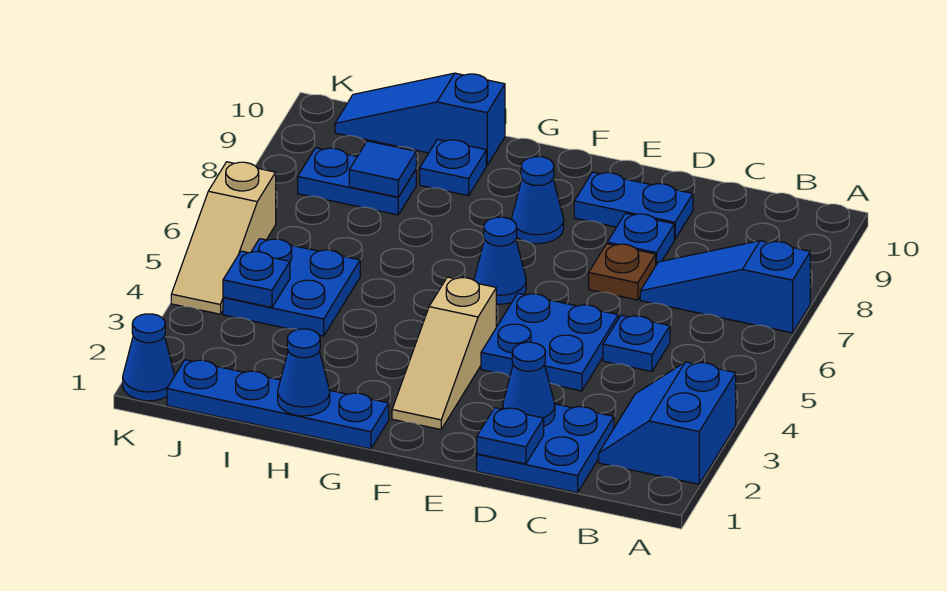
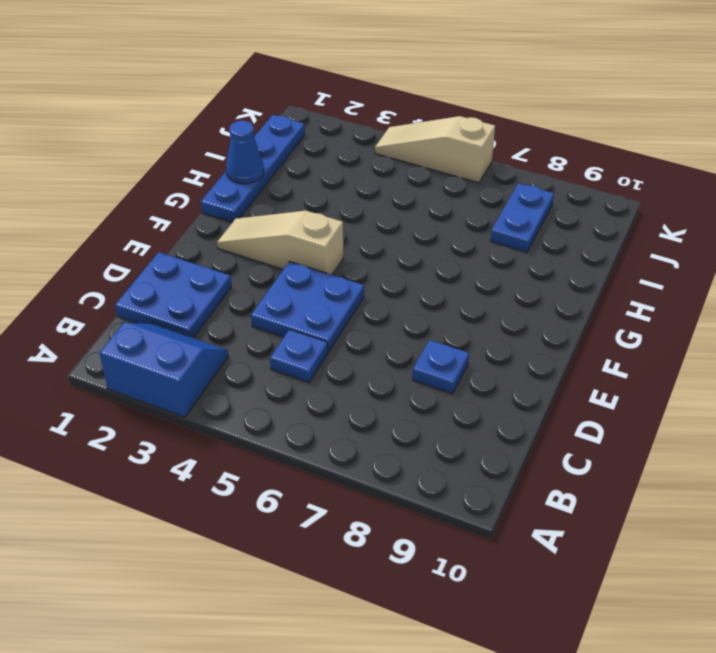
none -> blue slope A7:C7 level 1 top A
none -> brown plate D7 level 1
none -> blue plate D9:E9 level 1

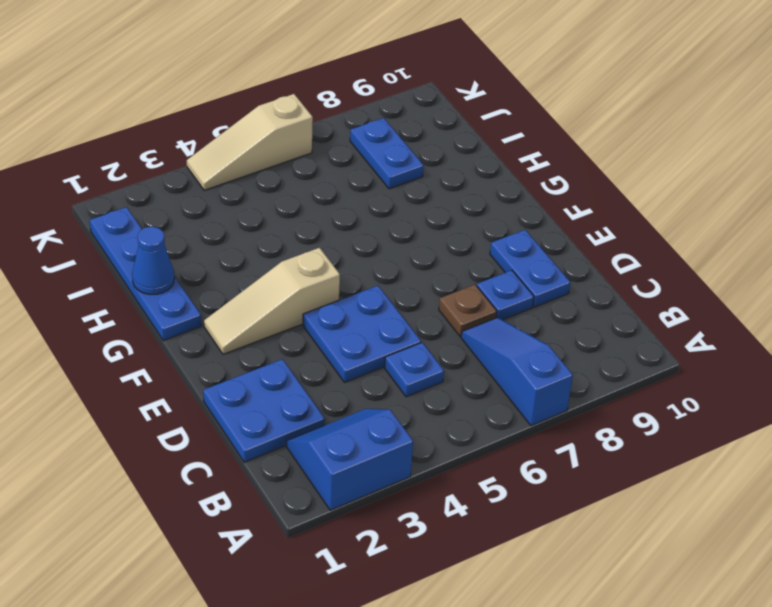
none -> blue cone F6 level 1
none -> blue cone F8 level 1
none -> blue plate H9 level 1

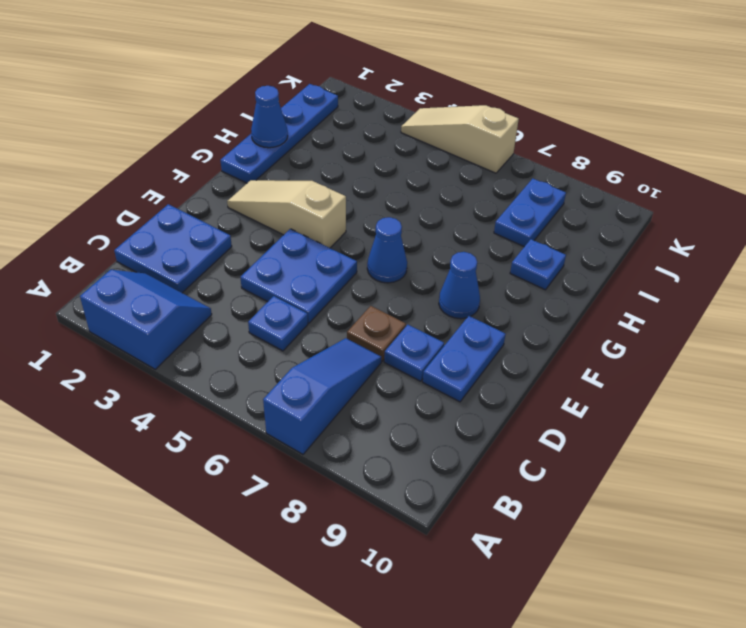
none -> blue slope H10:J10 level 1 top H
none -> blue plate I4:J5 level 1
none -> blue cone K1 level 1

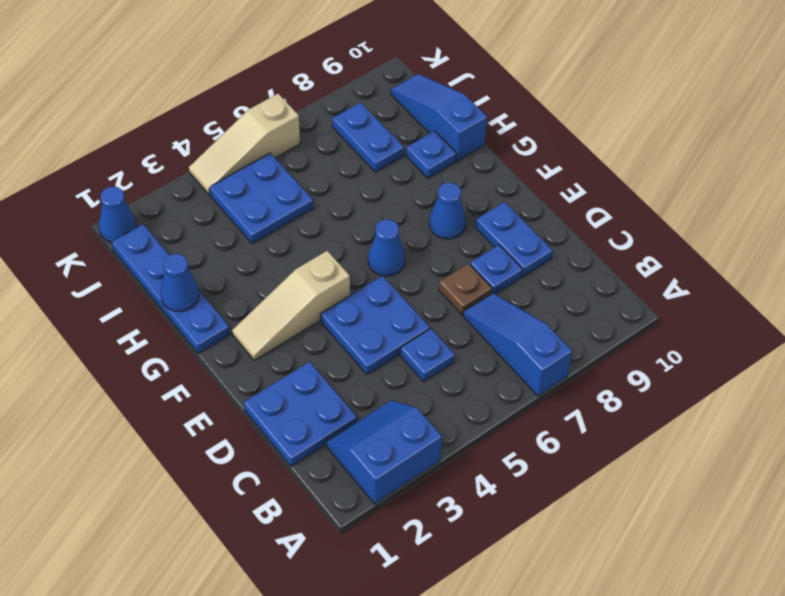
none -> blue plate D1 level 2
none -> blue cone D2 level 2
none -> blue tile I8 level 2

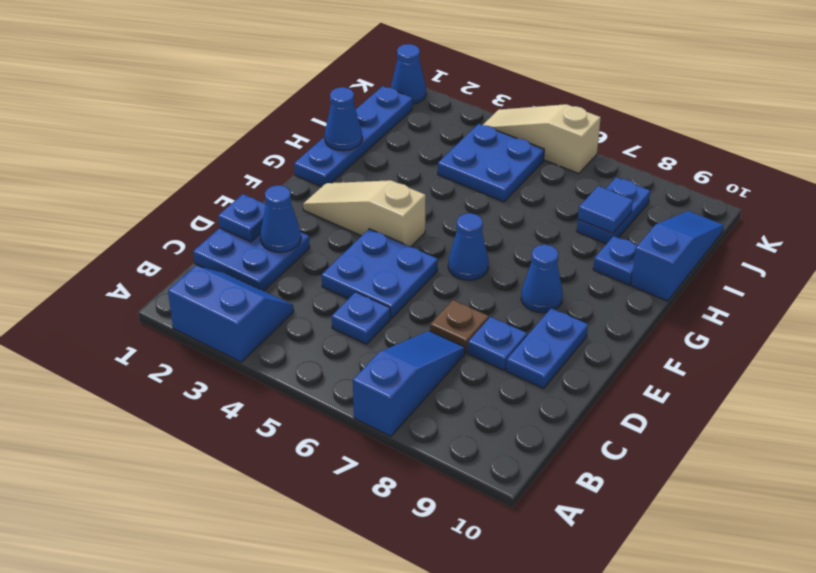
none -> blue plate J4 level 2

